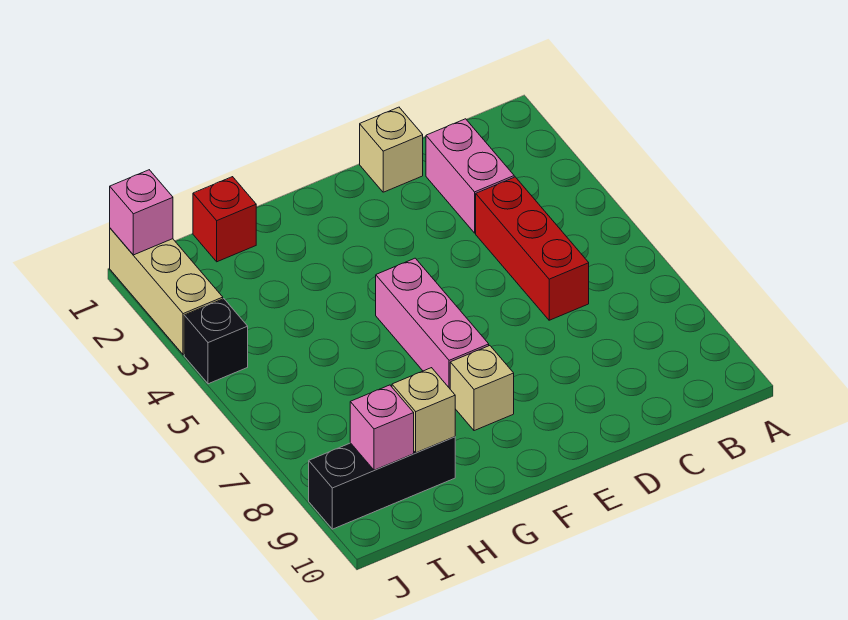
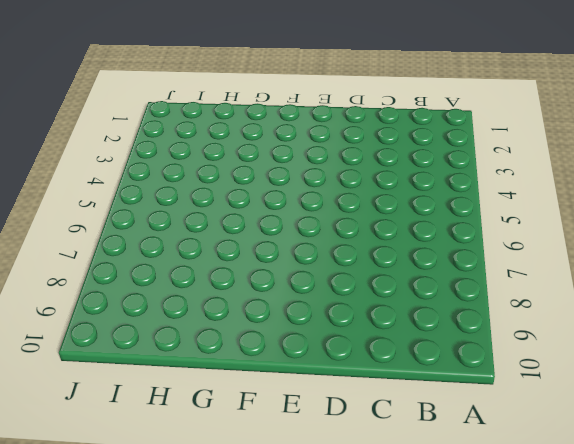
none -> pink brick C2:C3 level 1
none -> red brick C4:C6 level 1
none -> tan brick D1 level 1

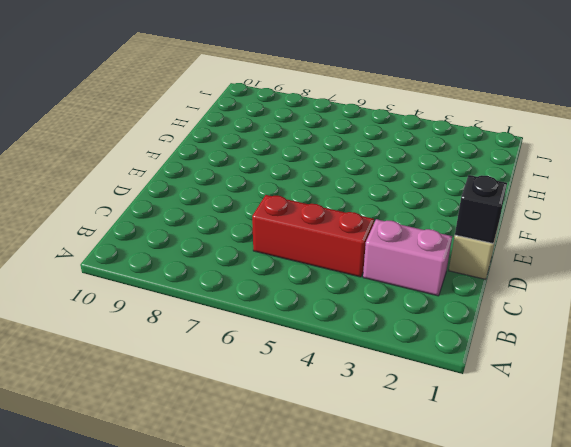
black brick D1 level 2 -> black brick J4 level 1
none -> pink brick F5:F7 level 1
none -> tan brick F8 level 1
none -> red brick H1 level 1

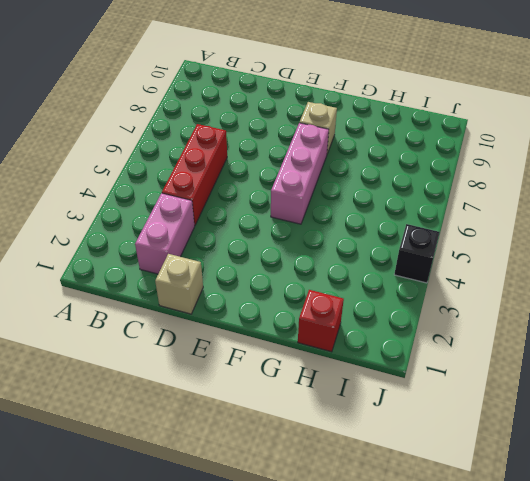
none -> black brick H9:J9 level 1
none -> tan brick J1:J3 level 1
none -> tan brick H9 level 2

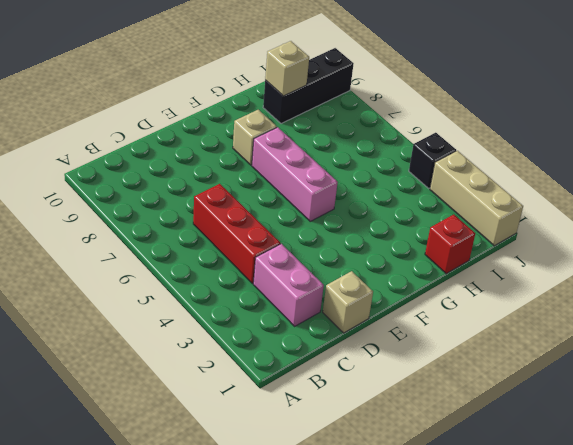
none -> pink brick I9 level 2
none -> pink brick J1 level 2

